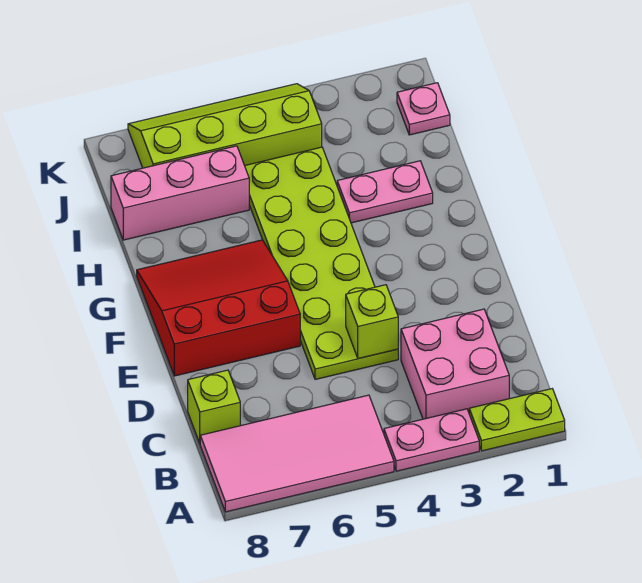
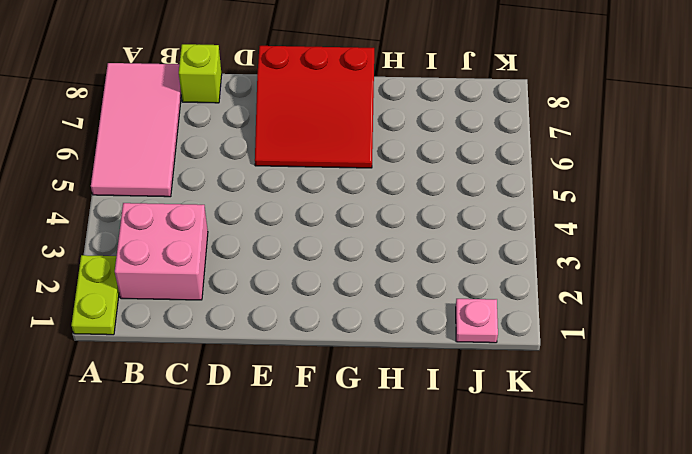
red slope E6:G8 level 1 top 8 -> red slope E6:G8 level 1 top E
none -> pink plate A3:A4 level 1
none -> lime plate D4:I5 level 1
none -> pink plate H2:H3 level 1

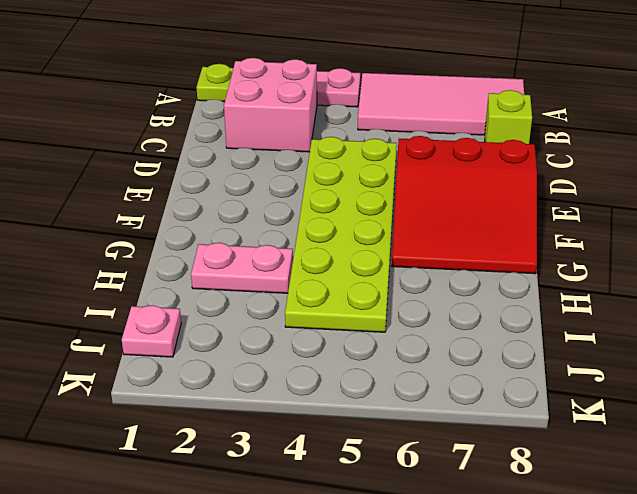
none -> pink brick I6:I8 level 1
none -> lime slope J4:K7 level 1 top J
none -> lime brick D4 level 2

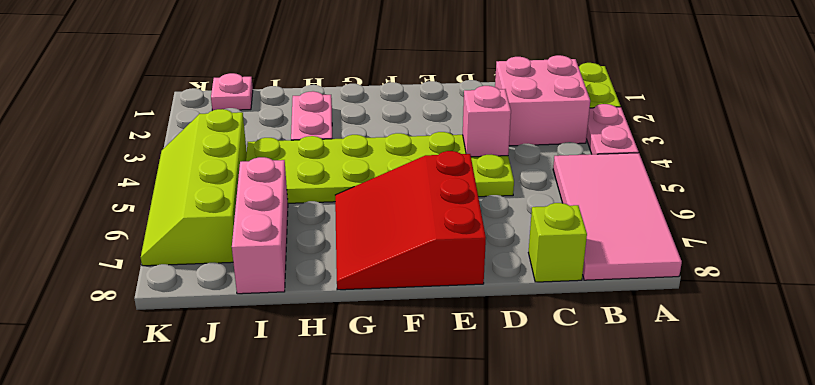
pink brick D4 level 2 -> lime brick D4 level 2

